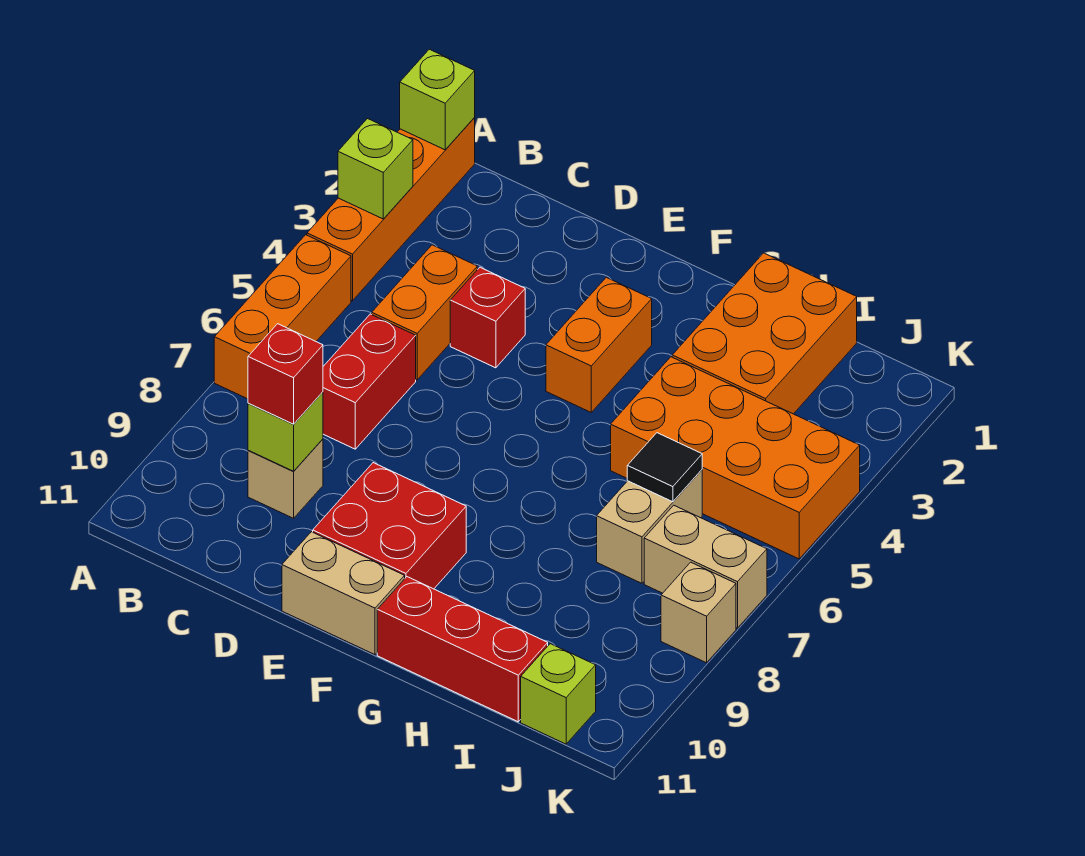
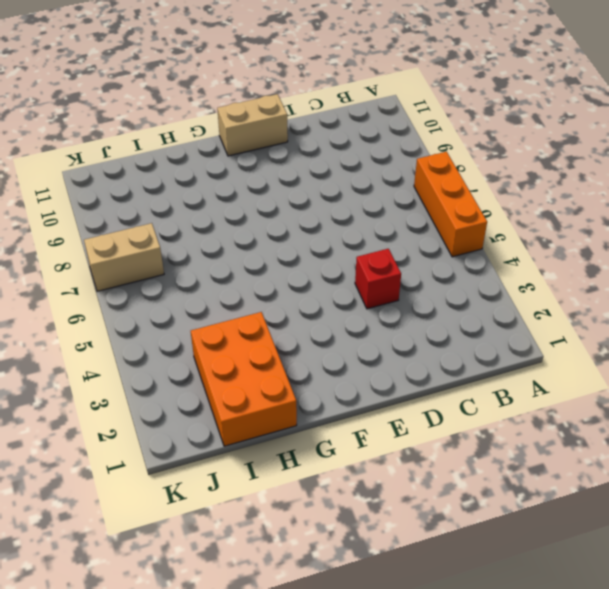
none -> orange brick A1:A4 level 1
none -> orange brick C4:C5 level 1
none -> red brick C6:C7 level 1

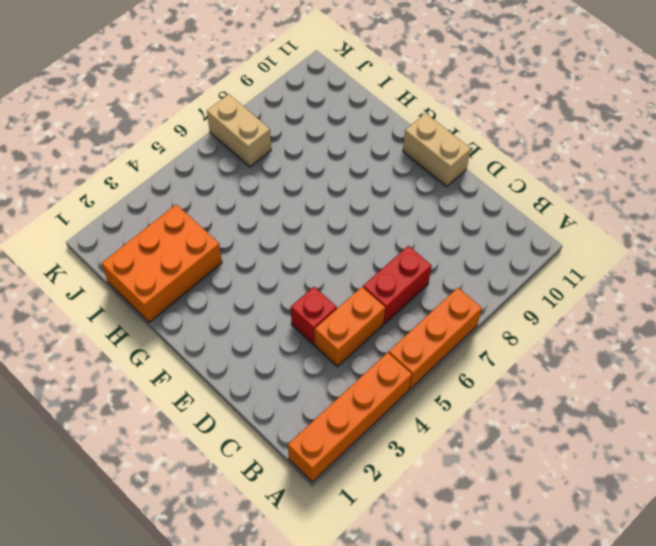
none -> tan brick C9 level 1
none -> red brick E9:F10 level 1
none -> orange brick F3:F4 level 1

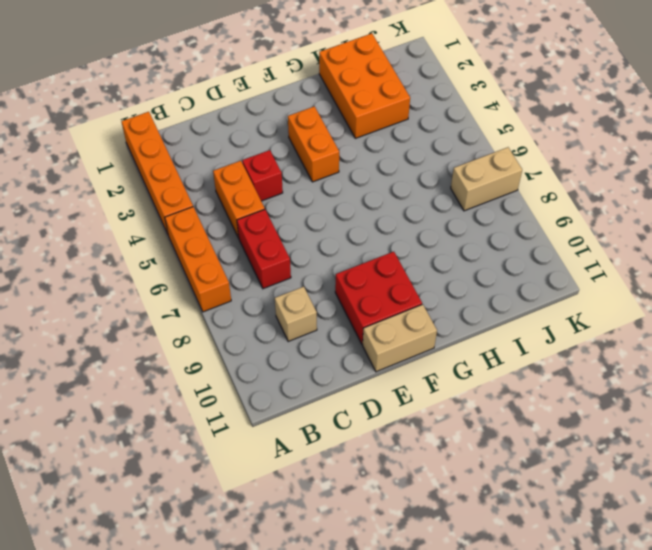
none -> red brick G11:I11 level 1
none -> orange brick H4:K5 level 1
none -> tan brick I6:I7 level 1

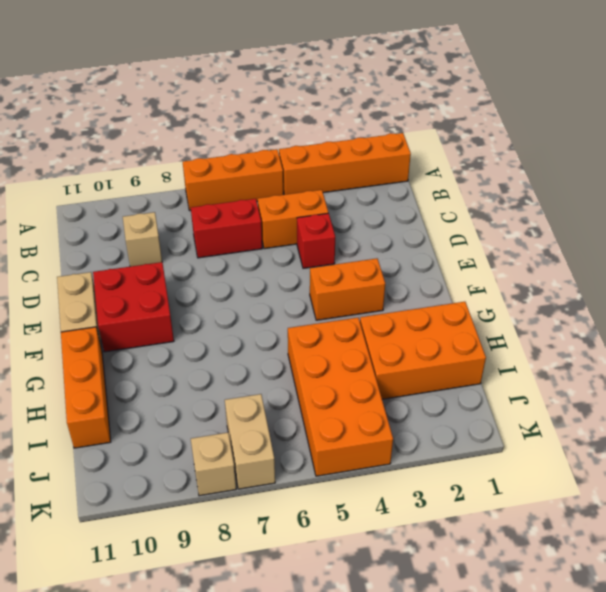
orange brick G11:I11 level 1 -> red brick G11:I11 level 1
none -> tan brick I6:I7 level 1
none -> lime brick J11 level 1
none -> lime brick A1 level 2

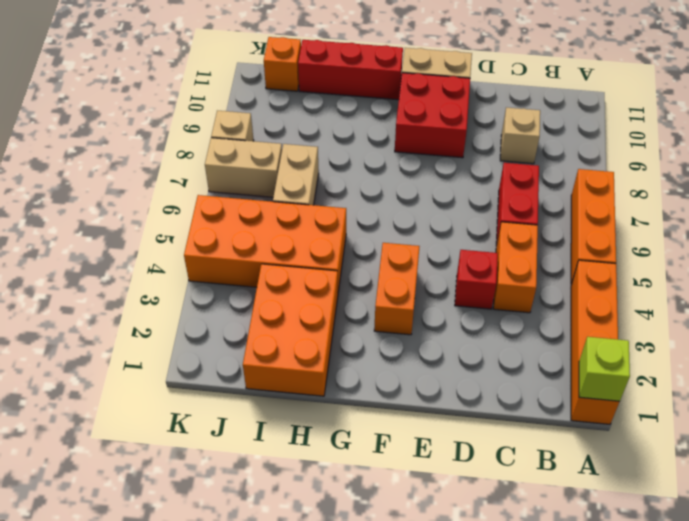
orange brick J11 level 1 -> lime brick J11 level 1
none -> lime brick A3 level 2
none -> lime brick C9 level 2
none -> black tile I6 level 2

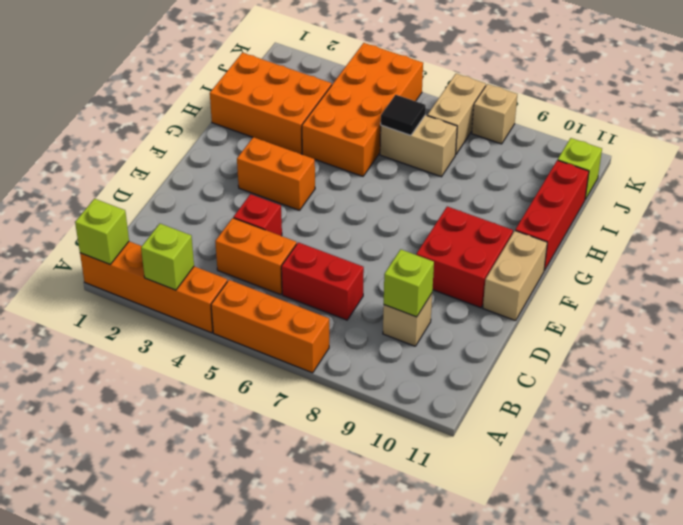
none -> red brick C9 level 3

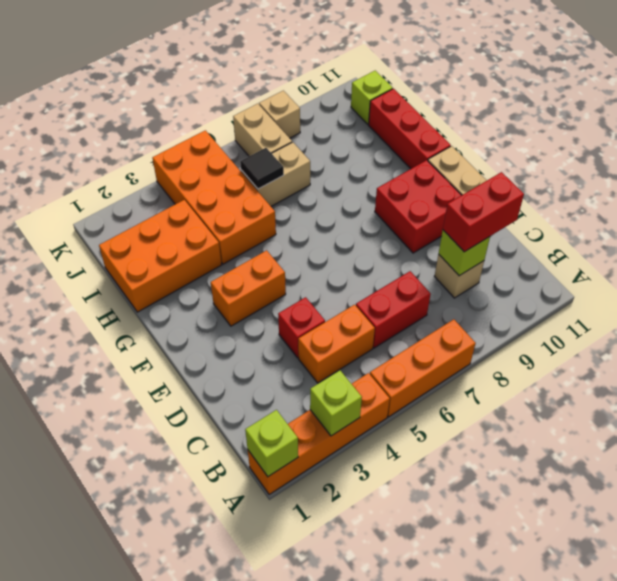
red brick C9:C10 level 3 -> red brick C9 level 3

